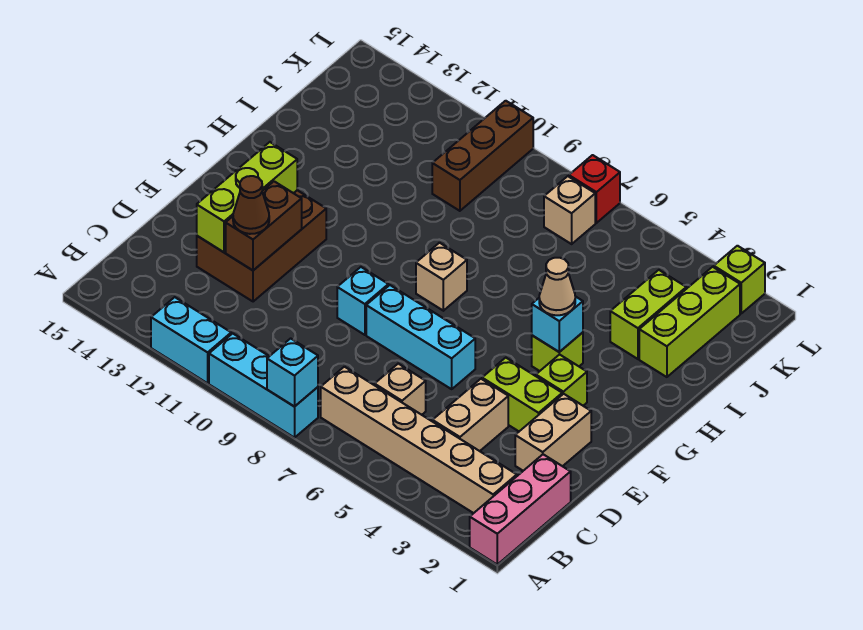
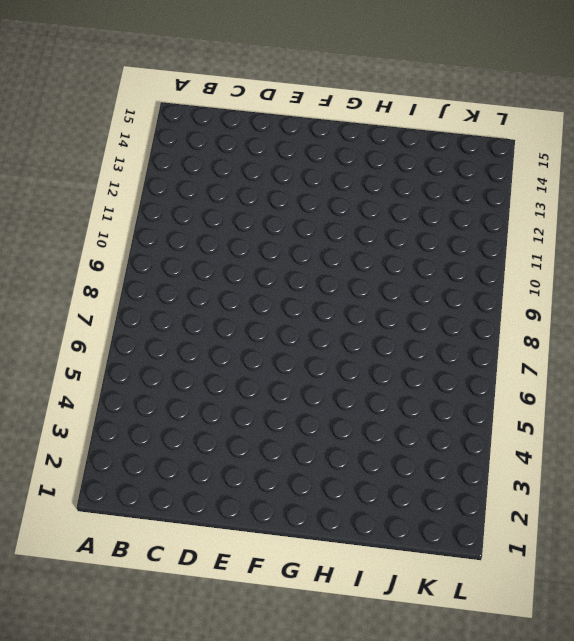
none -> pink brick A1:C1 level 1
none -> cyan brick A8:A10 level 1
none -> cyan brick A11:A12 level 1

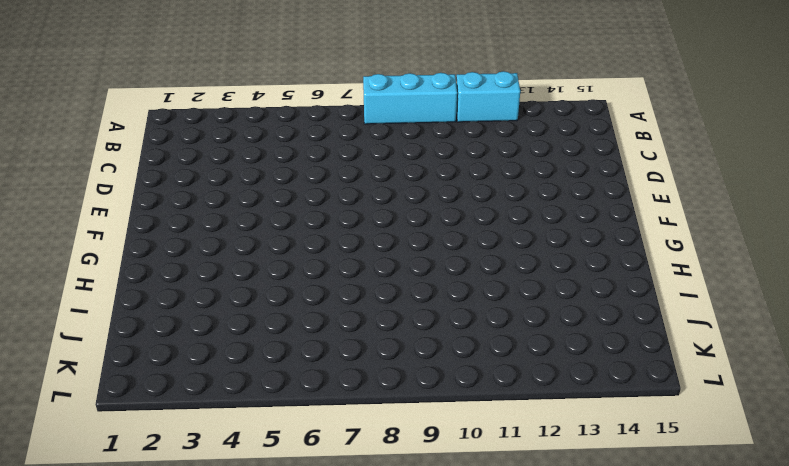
none -> pink brick A1:C1 level 1
none -> tan brick B2:B7 level 1
none -> tan brick C4:D4 level 1

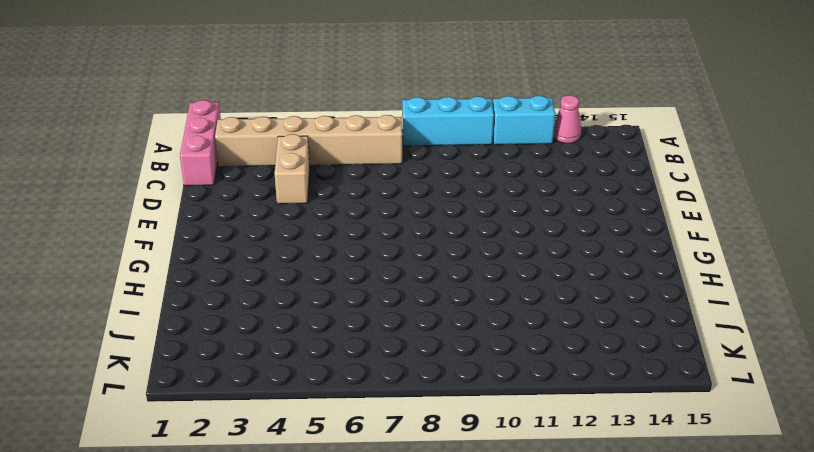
pink cone A13 level 1 -> none
none -> tan brick C6 level 1
none -> tan brick D2:E2 level 1
none -> brown brick D12:F13 level 1

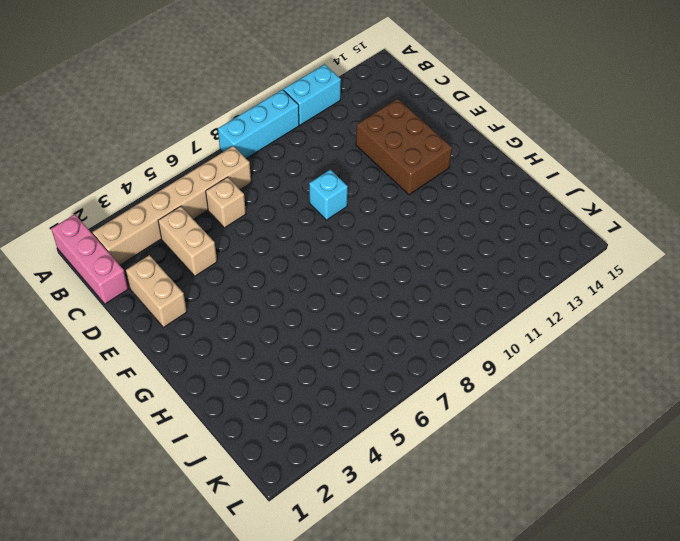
none -> lime brick E3:E4 level 1
none -> cyan brick E6:E8 level 1
none -> lime brick F3 level 1

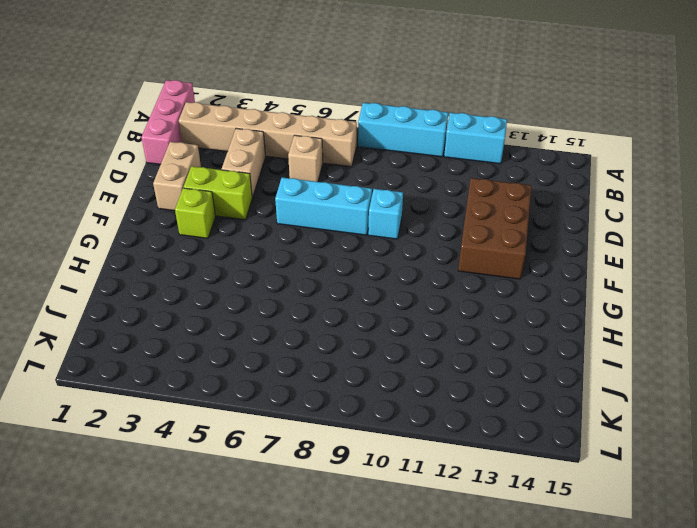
none -> lime brick G4 level 1
none -> tan brick G8 level 1
none -> lime brick I2:K2 level 1

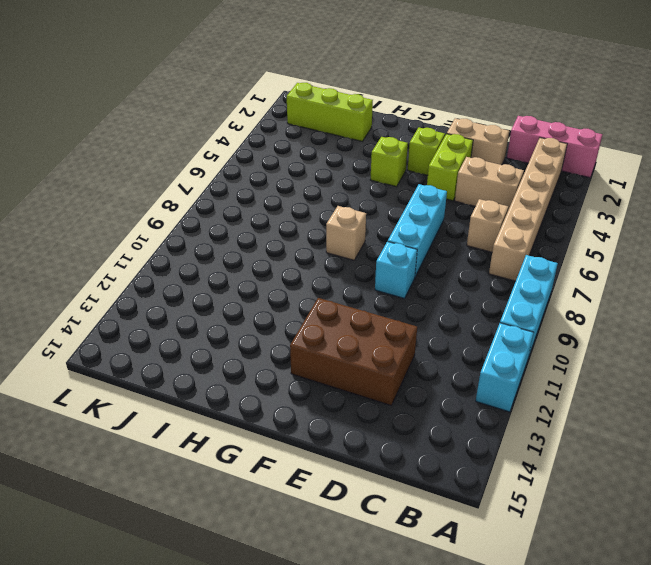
none -> lime brick I3:J3 level 1
none -> brown brick J10:L10 level 1
none -> tan brick K7 level 1

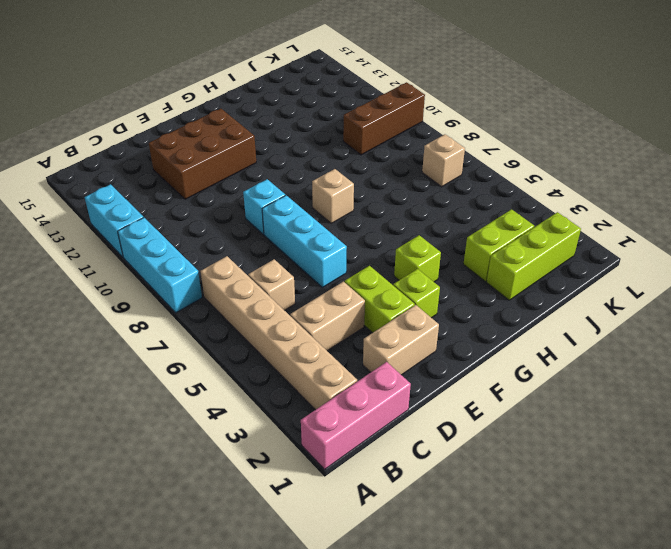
none -> lime brick L2 level 1
none -> red brick L7 level 1
none -> cyan brick A8 level 2

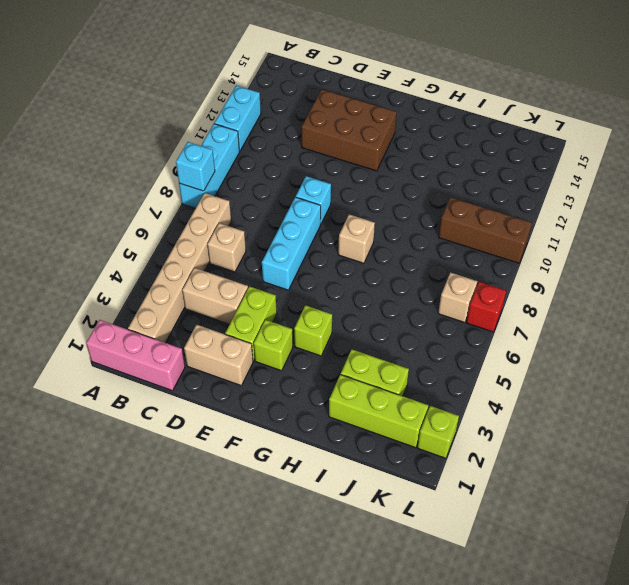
none -> brown brick D12:E12 level 2
none -> lime brick D13:F13 level 2
none -> cyan brick G4 level 2

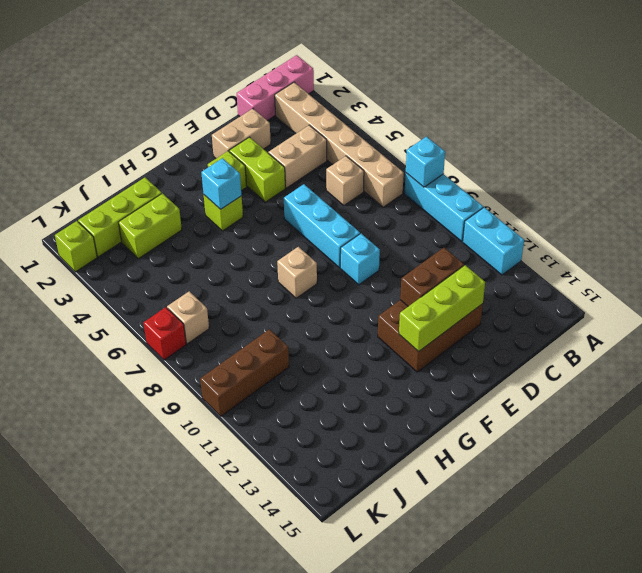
none -> brown cone D12 level 3
none -> tan cone G4 level 3

